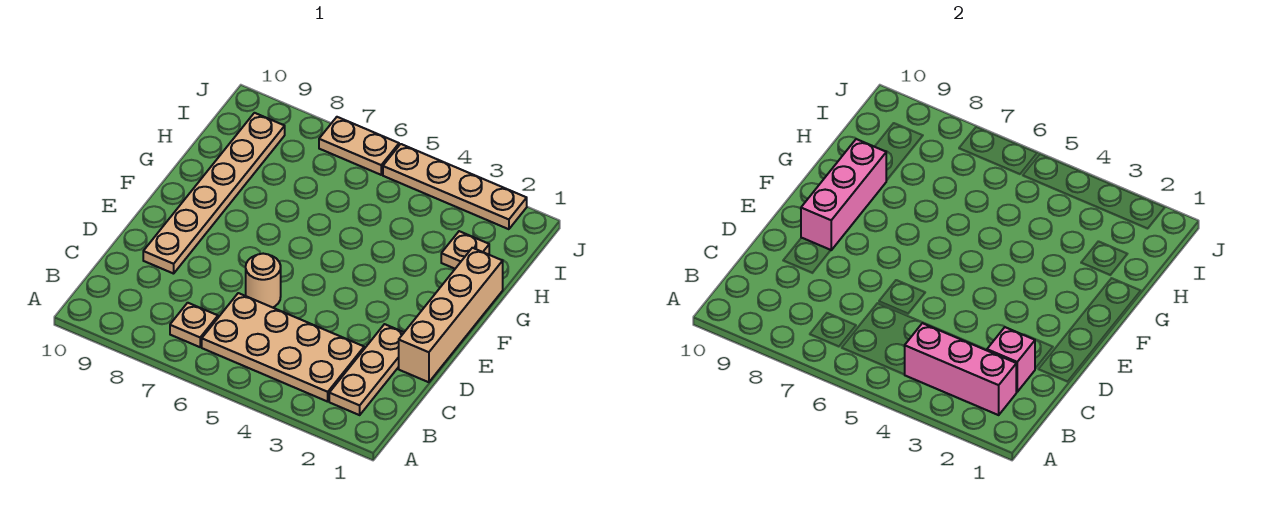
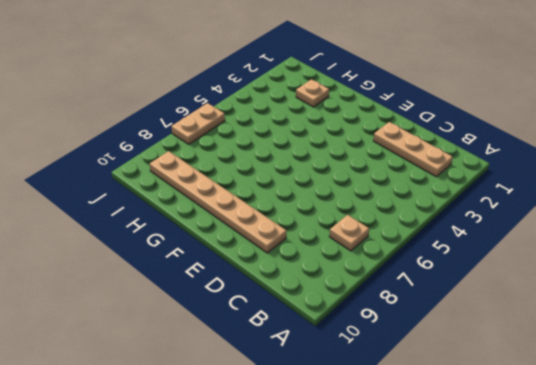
none -> tan plate B3:C6 level 1
none -> tan brick D1:G1 level 1
none -> tan round brick D6 level 1

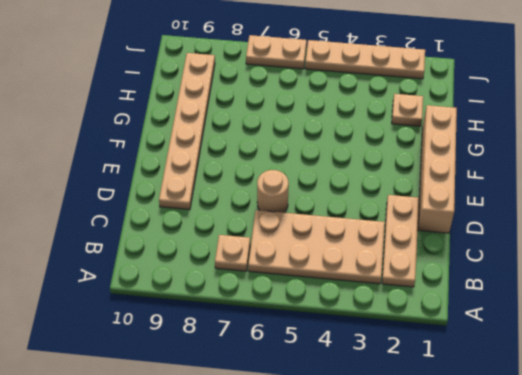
none -> pink brick B2:B4 level 2
none -> pink brick C2 level 2
none -> pink brick E9:G9 level 2

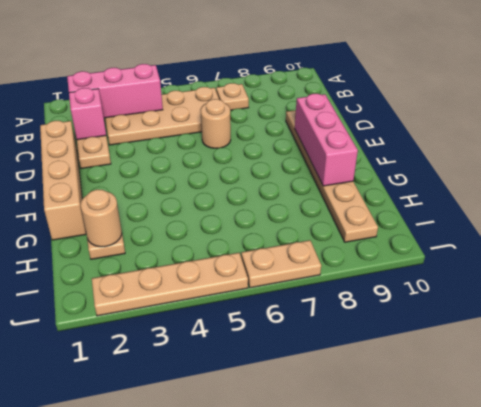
tan round brick H2 level 2 -> none

